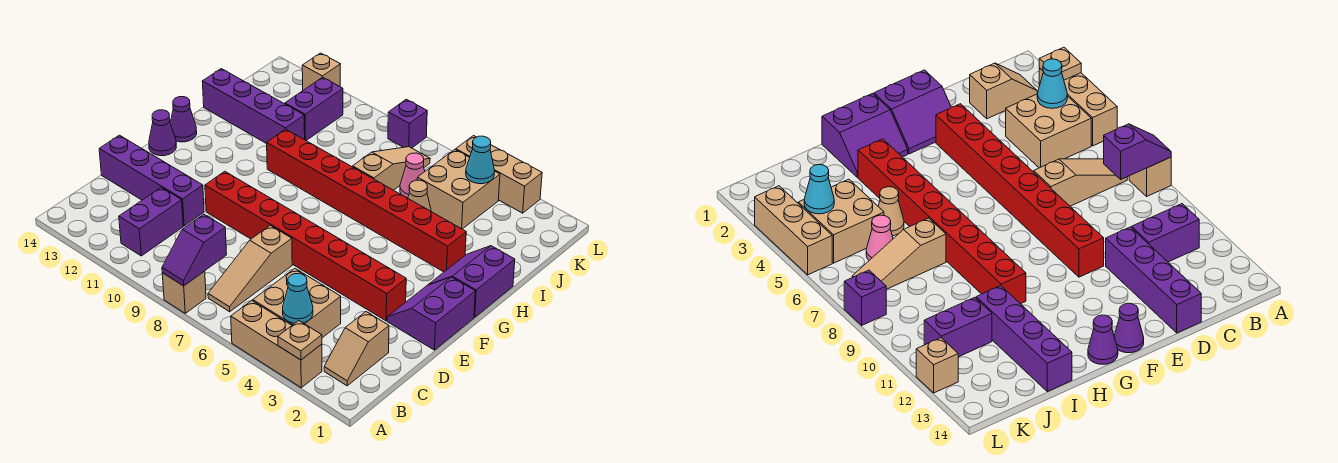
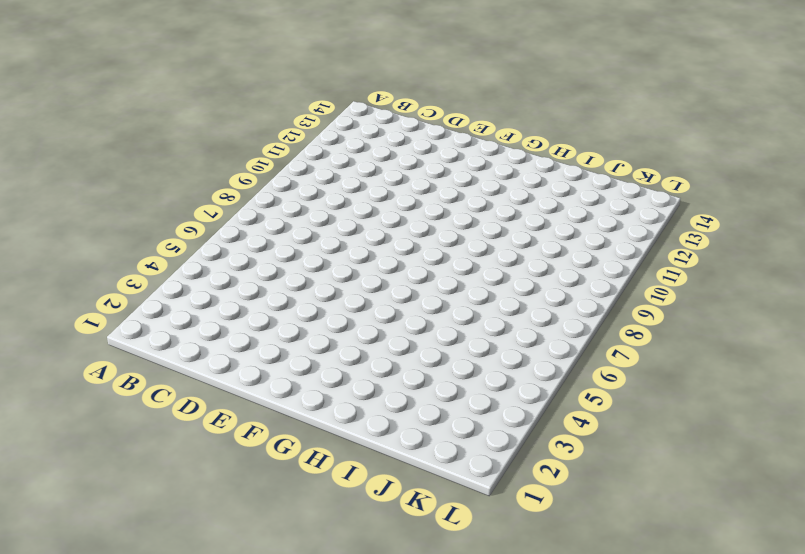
none -> tan brick A3:A5 level 1
none -> tan brick A8 level 1
none -> tan slope B2:C2 level 1 top C

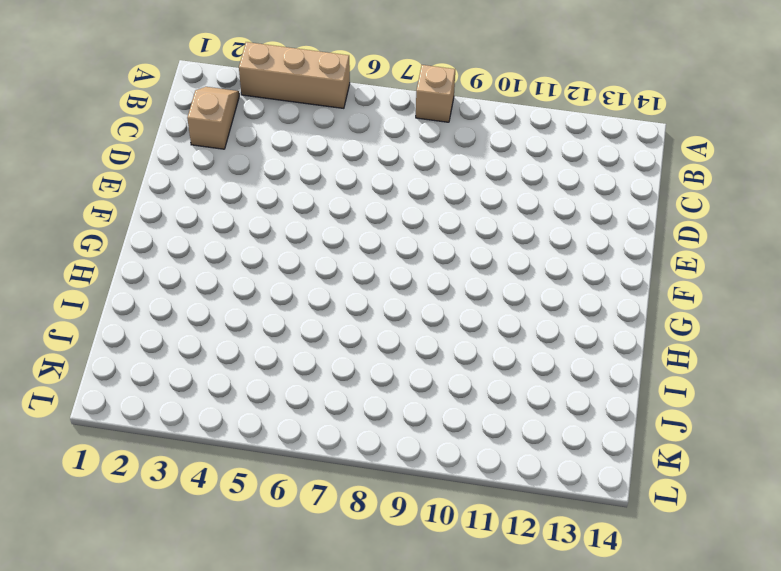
none -> tan brick B4:C5 level 1
none -> tan slope B7:D7 level 1 top D
none -> purple brick B11:C11 level 1

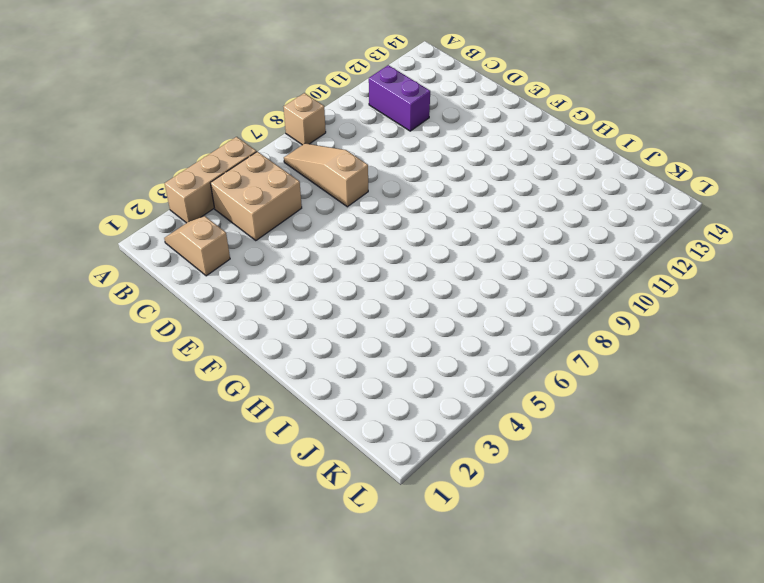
none -> purple brick D11:D14 level 1
none -> purple slope E1:F2 level 1 top 1
none -> red brick E3:E10 level 1

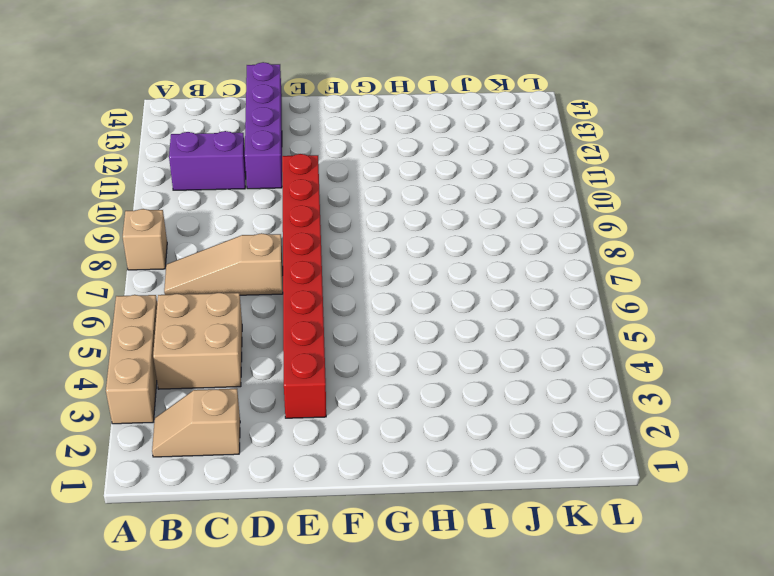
none -> purple slope E1:F2 level 1 top 1
none -> purple cone F14 level 1
none -> purple slope G1:H2 level 1 top 1

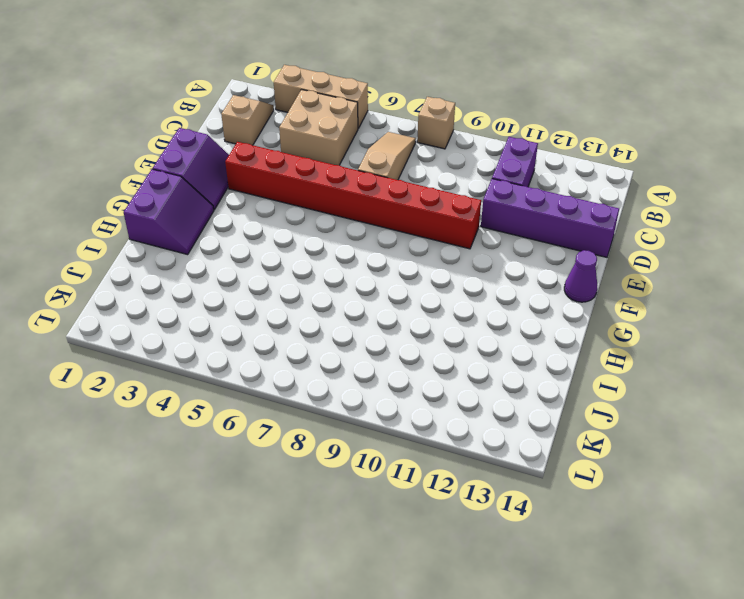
none -> purple cone G14 level 1
none -> red brick H3:H10 level 1
none -> tan cone I5 level 1

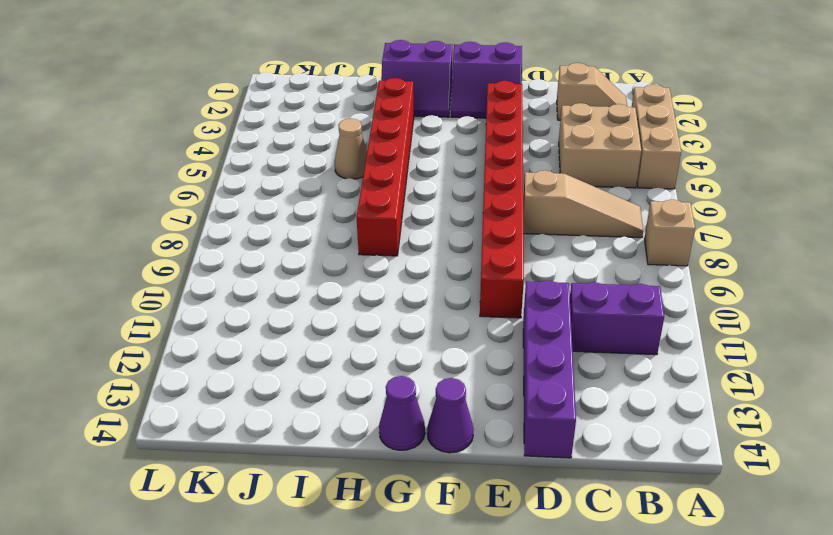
red brick H3:H8 level 1 -> red brick H3:H10 level 1
none -> tan slope I7:K7 level 1 top I
none -> purple brick I11:I14 level 1
none -> tan brick J4:K5 level 1

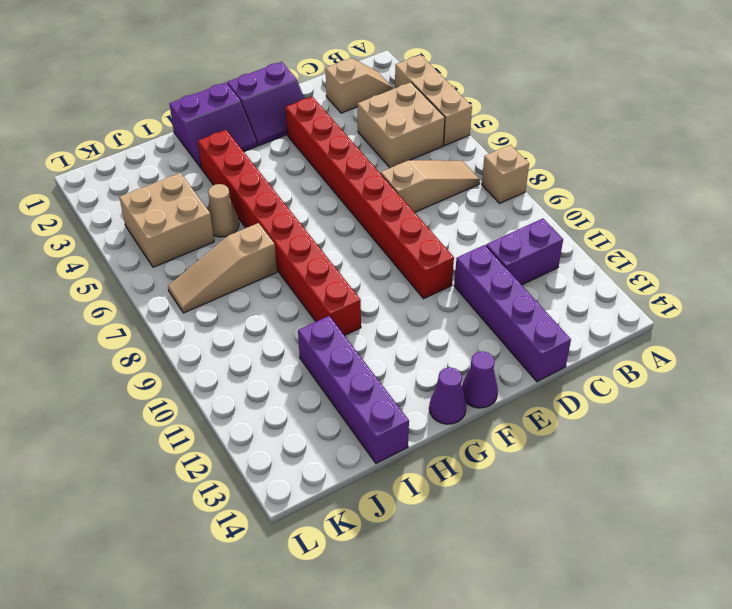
none -> pink cone J6 level 1
none -> purple brick J11:K11 level 1
none -> tan brick L3:L5 level 1

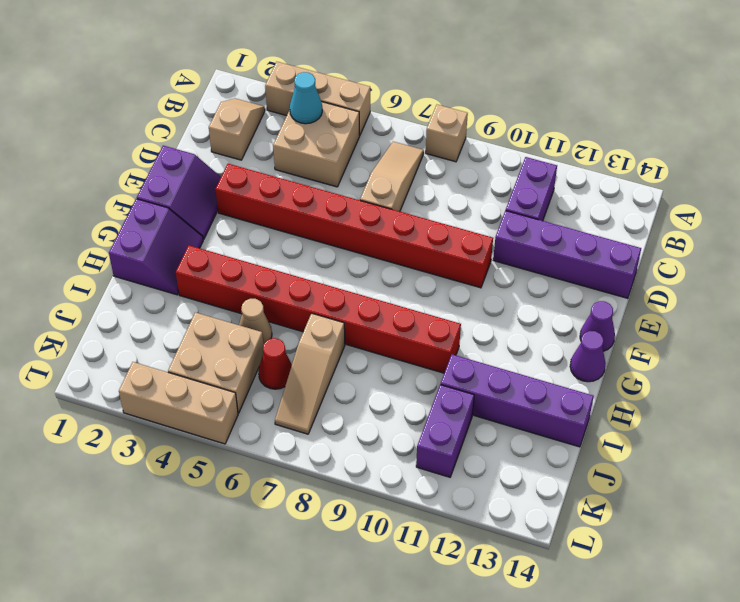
red cone J6 level 1 -> pink cone J6 level 1
none -> purple brick L8 level 1
none -> tan brick L12 level 1
none -> tan plate A3 level 2

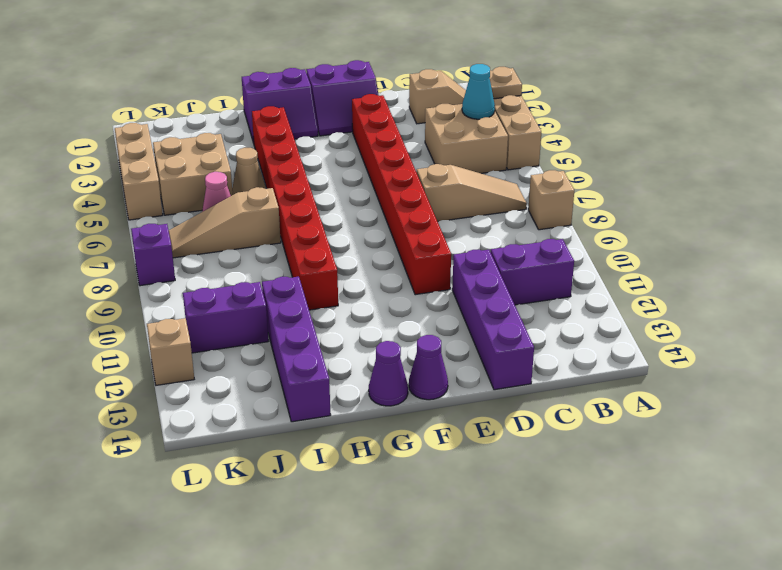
none -> purple slope A8:B8 level 2 top B
none -> cyan cone K4 level 2

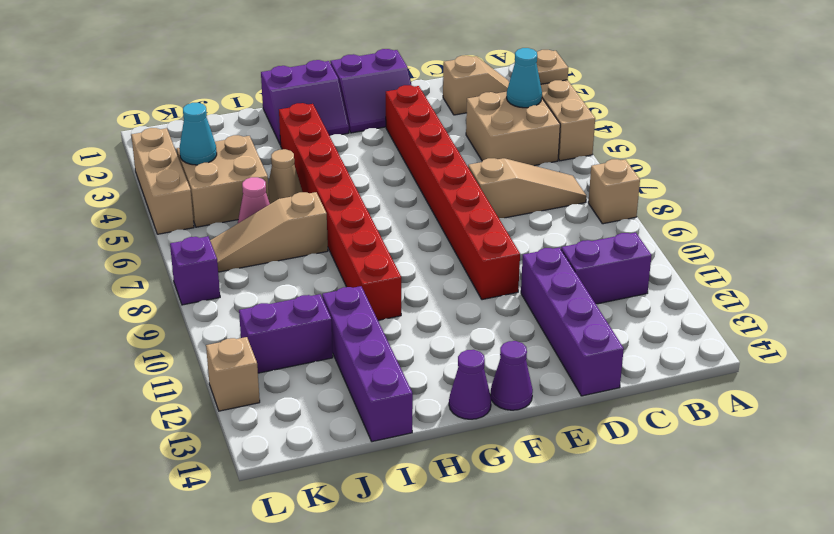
none -> purple slope A8:B8 level 2 top B

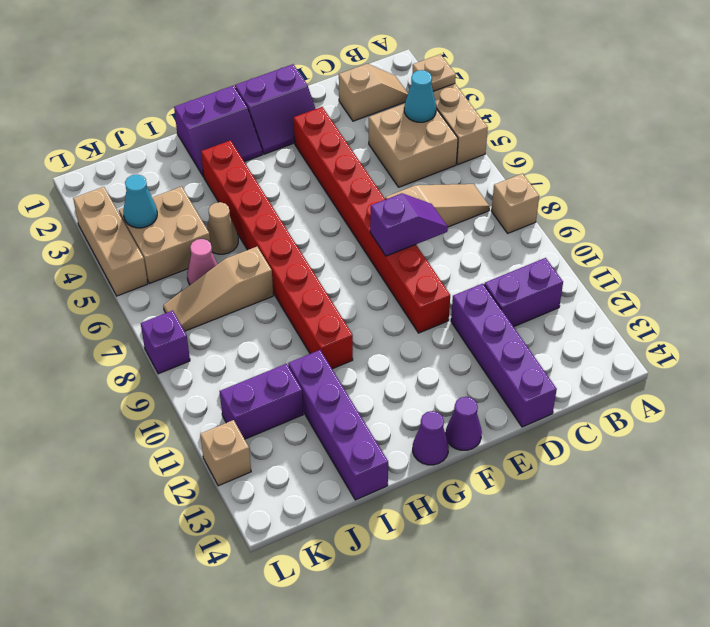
purple slope D8:E8 level 2 top E -> purple slope A8:B8 level 2 top B

